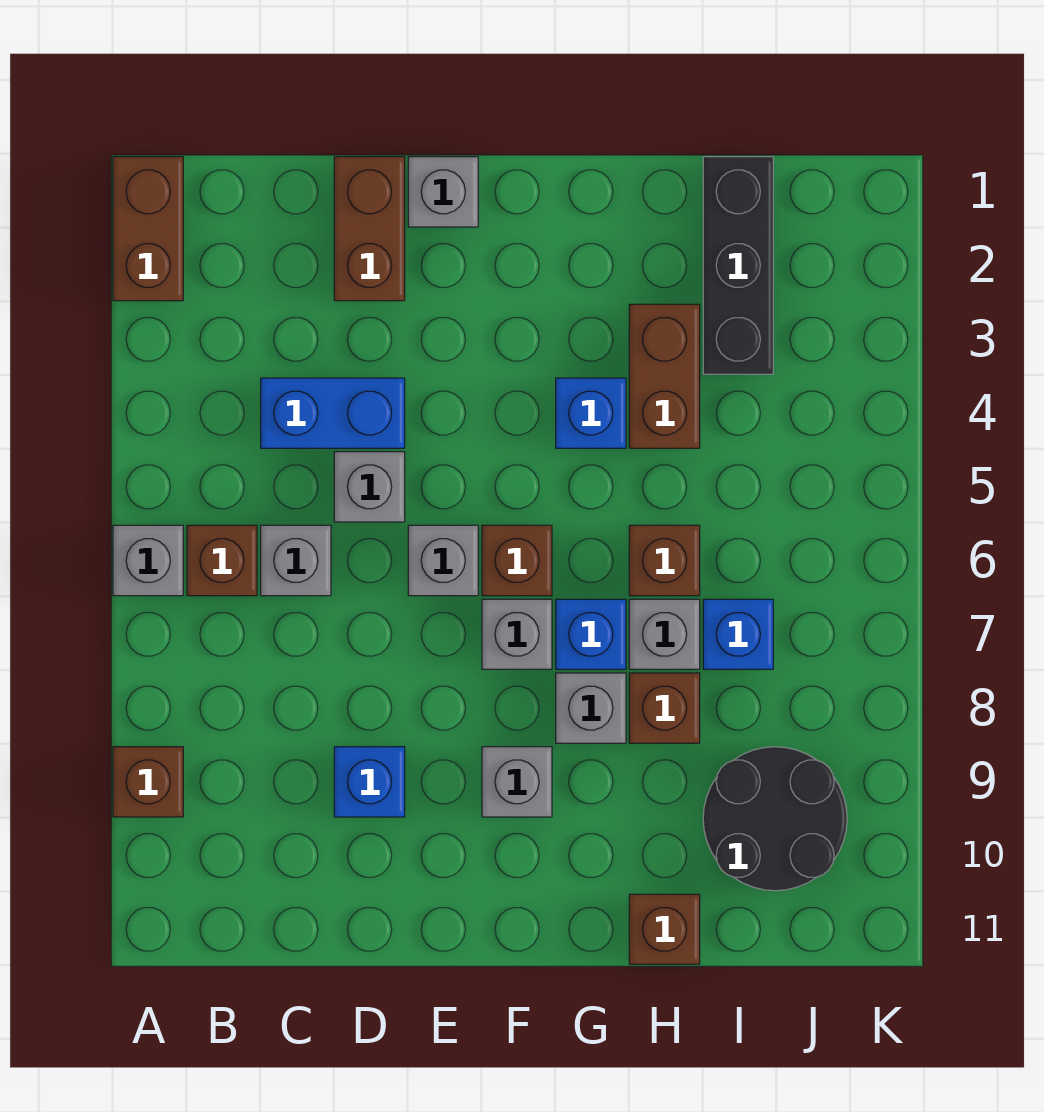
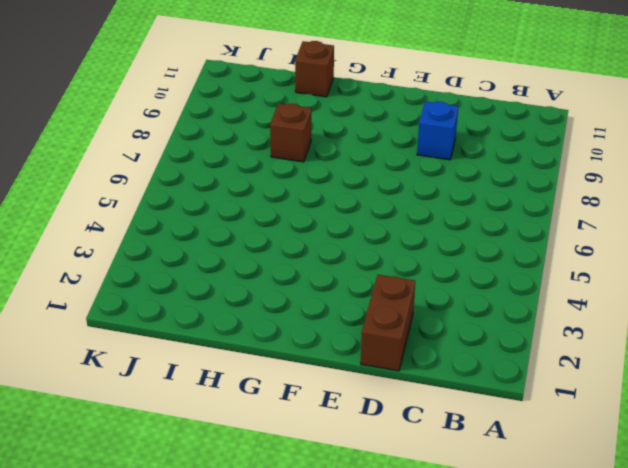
none -> brown brick A1:A2 level 1
none -> grey brick A6 level 1
none -> brown brick A9 level 1

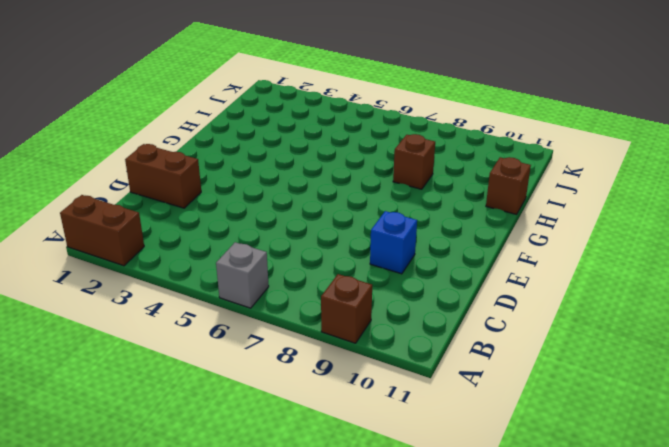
none -> brown brick B6 level 1
none -> blue brick C4:D4 level 1
none -> grey brick C6 level 1

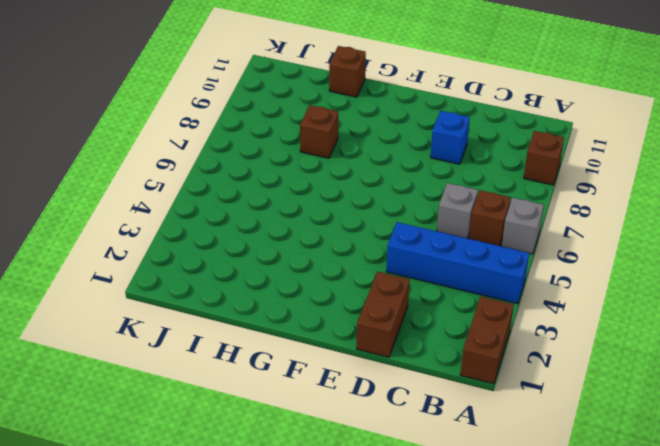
blue brick A4:D4 level 1 -> blue brick C4:D4 level 1
none -> grey brick D5 level 1
none -> grey brick E1 level 1
none -> grey brick E6 level 1

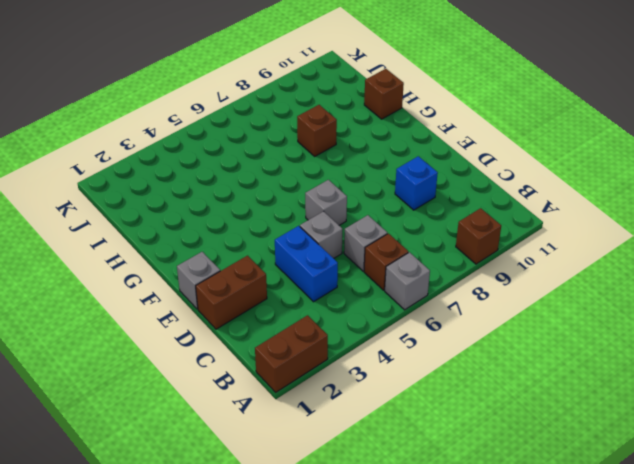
none -> brown brick F6 level 1
none -> grey brick F7 level 1
none -> grey brick F9 level 1

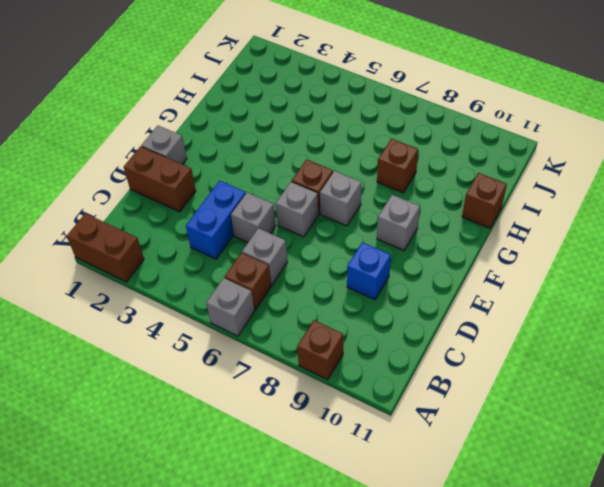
none -> blue brick G4 level 1
none -> blue brick G7 level 1
none -> grey brick G8 level 1

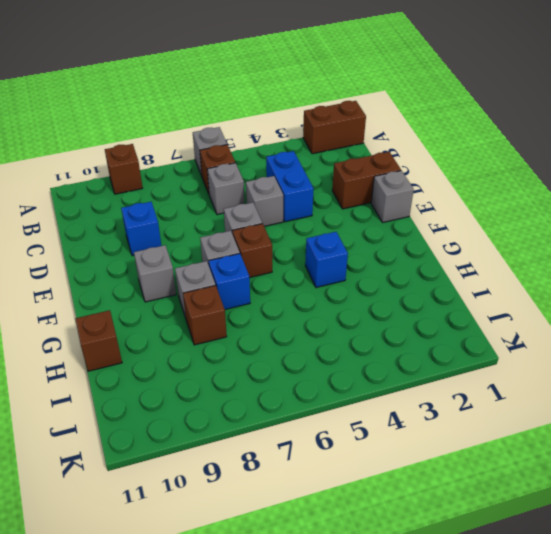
none -> brown brick H3:H4 level 1
none -> brown brick H6 level 1
none -> grey brick H7 level 1

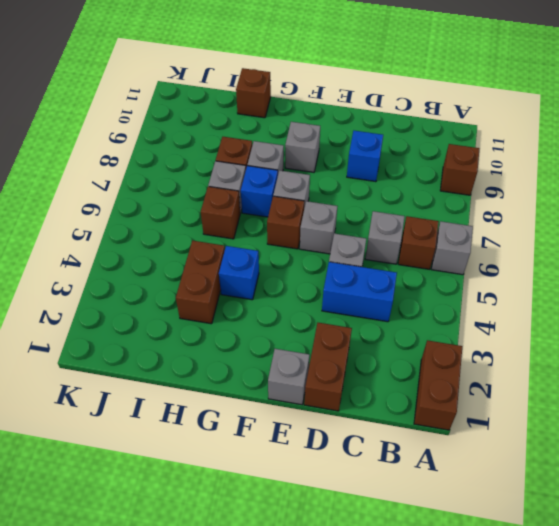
none -> black brick I1:I3 level 1
none -> blue brick I7 level 1
none -> black round brick I9:J10 level 1

